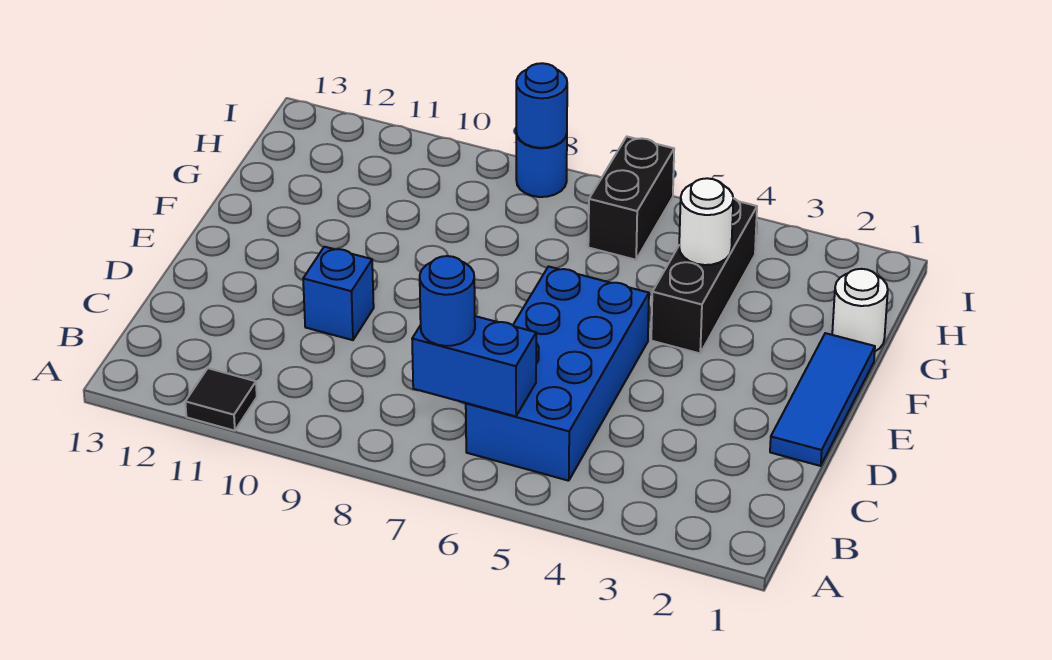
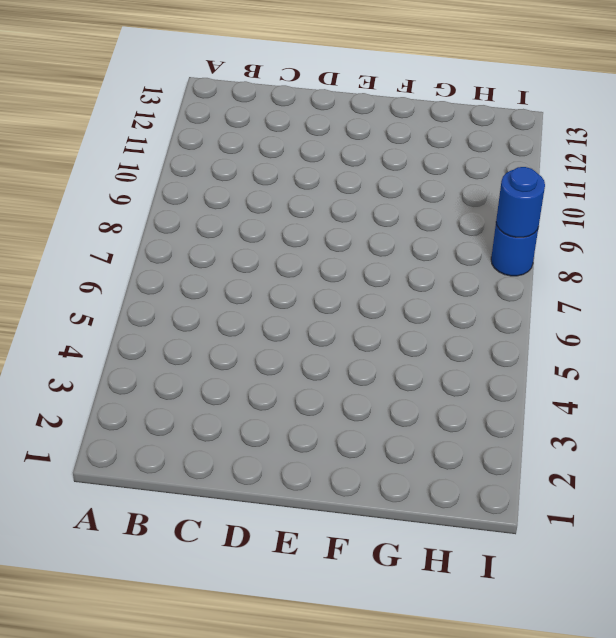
none -> black tile A11 level 1
none -> blue brick B5:E6 level 1
none -> blue tile D1:F1 level 1

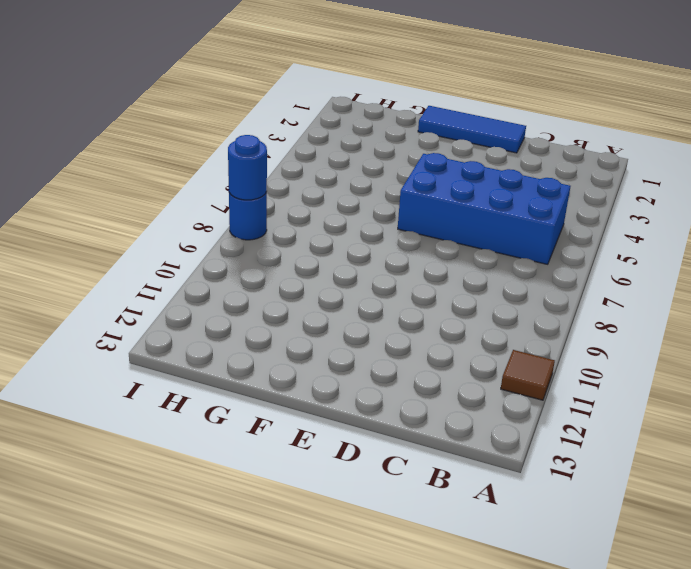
brown tile A11 level 1 -> black tile A11 level 1
none -> blue brick D10 level 1
none -> black brick F4:H4 level 1
none -> white round brick G1 level 1

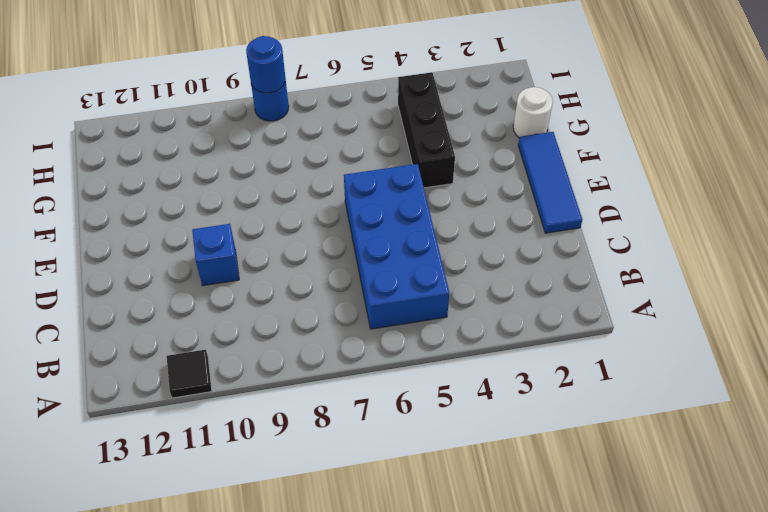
none -> black brick H6:I6 level 1
none -> blue brick B6:B7 level 2
none -> white round brick G4 level 2

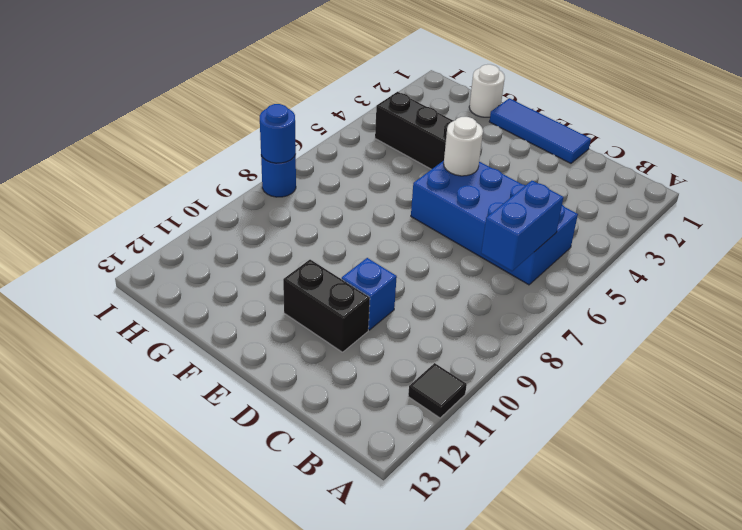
black brick D11:E11 level 1 -> black brick H6:I6 level 1
white round brick E5 level 2 -> white round brick G4 level 2
none -> blue round brick B7 level 3

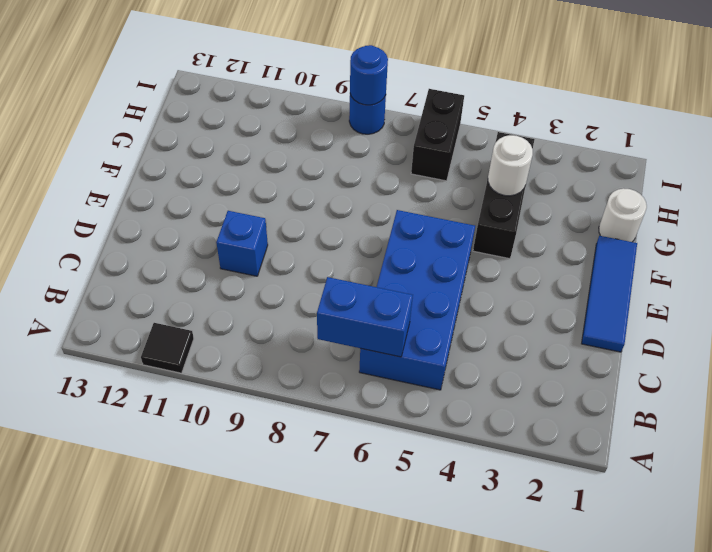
none -> blue round brick B7 level 3

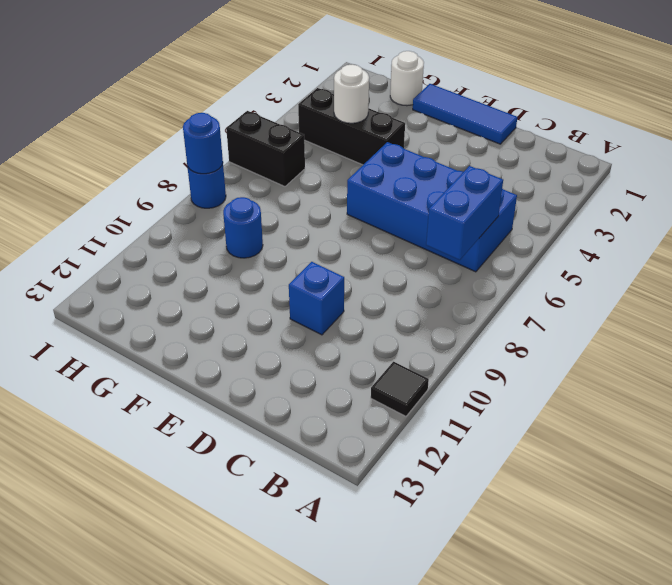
blue round brick G9 level 1 -> blue round brick B7 level 3

